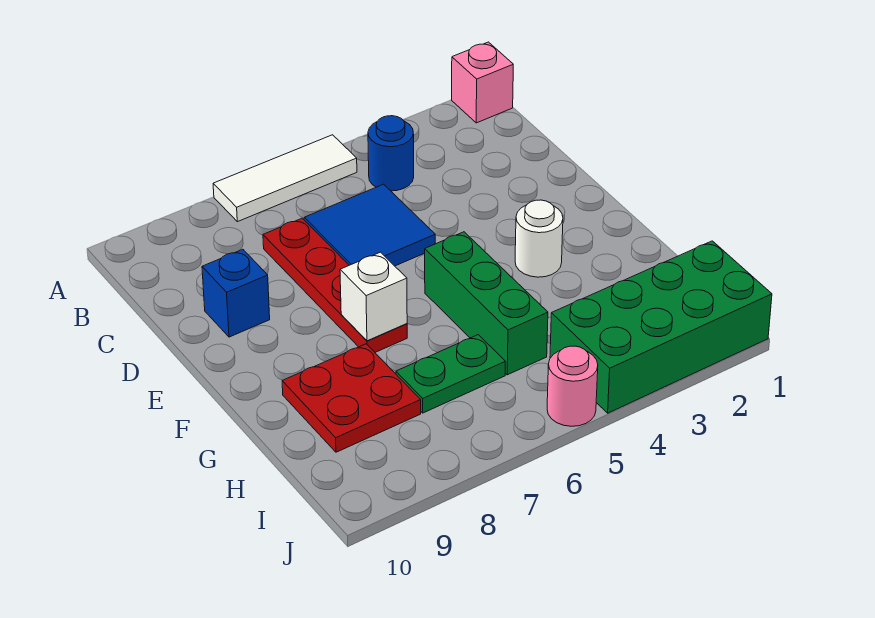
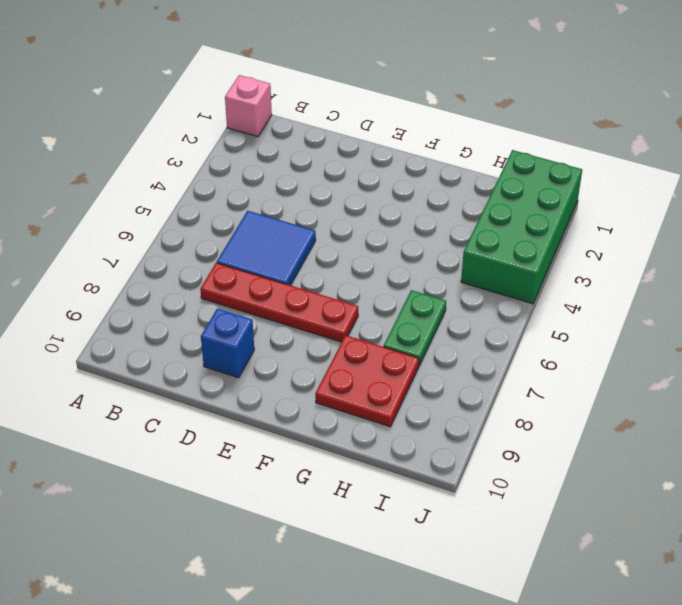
none -> white tile A5:A7 level 1
none -> blue round brick B4 level 1
none -> white round brick F3 level 1

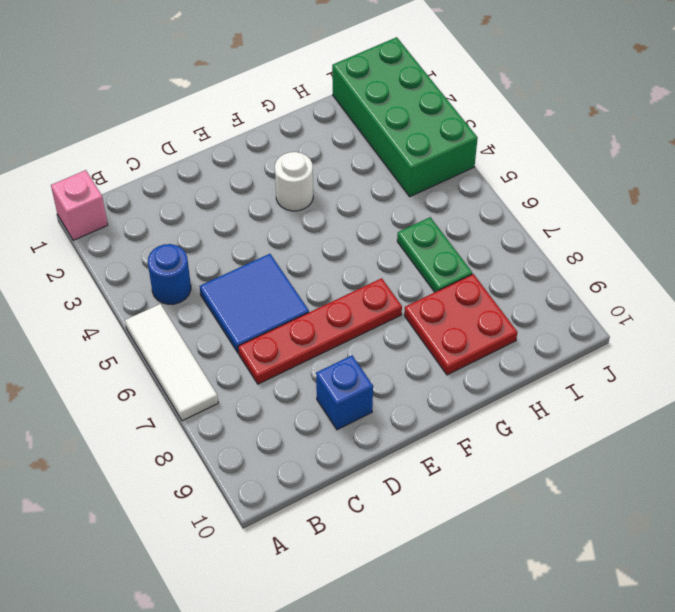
none -> green brick F5:H5 level 1
none -> pink round brick J5 level 1
none -> white brick F7 level 2

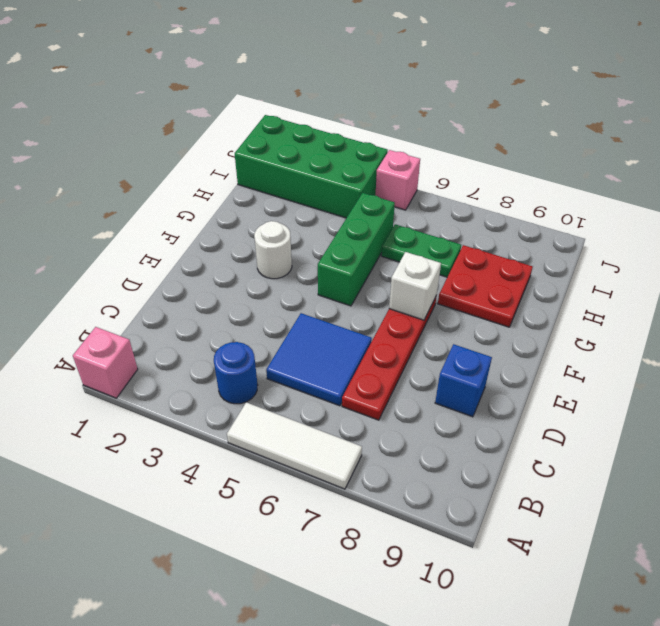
pink brick J5 level 1 -> pink round brick J5 level 1

